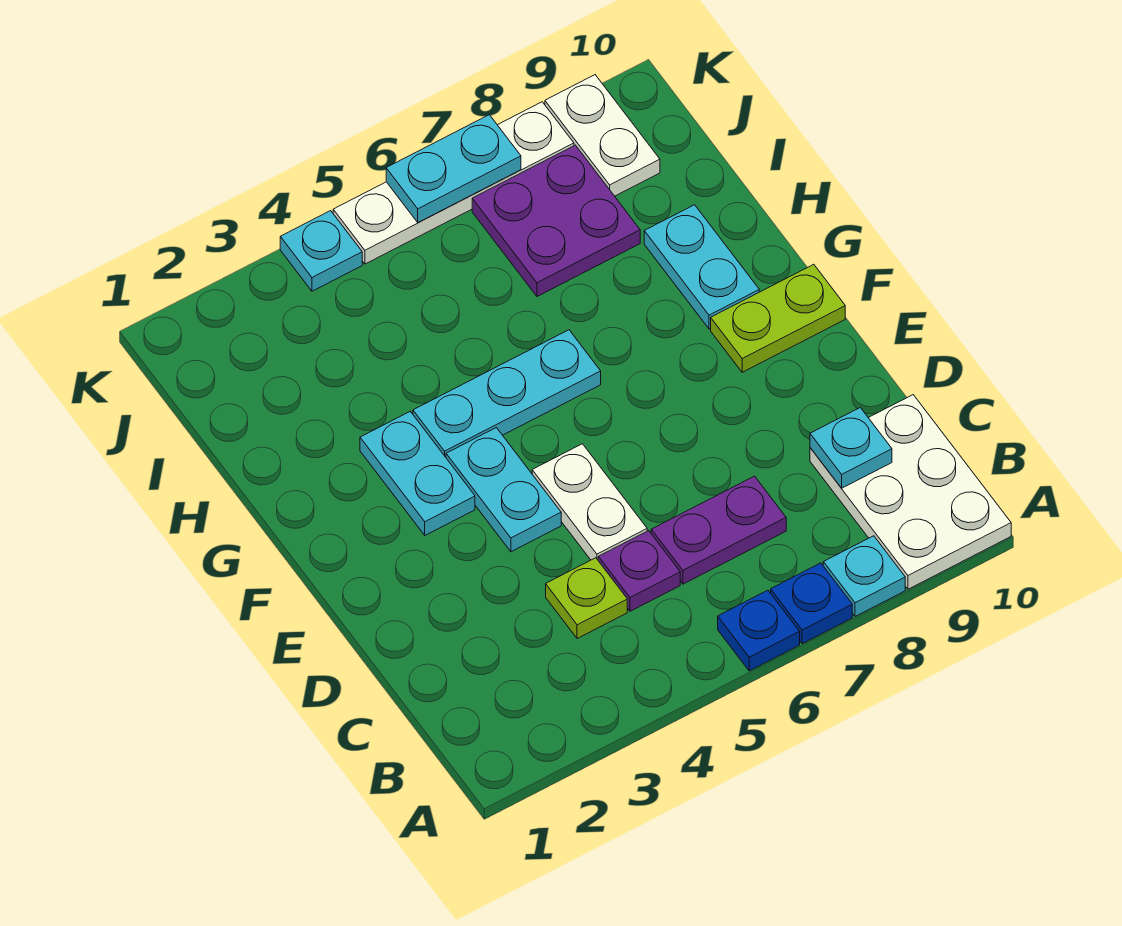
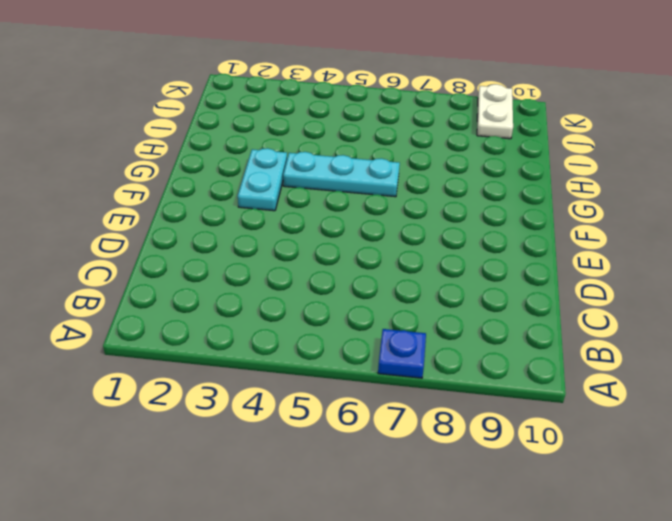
none -> blue plate A6 level 1
none -> cyan plate A8 level 1
none -> white plate A9:C10 level 1

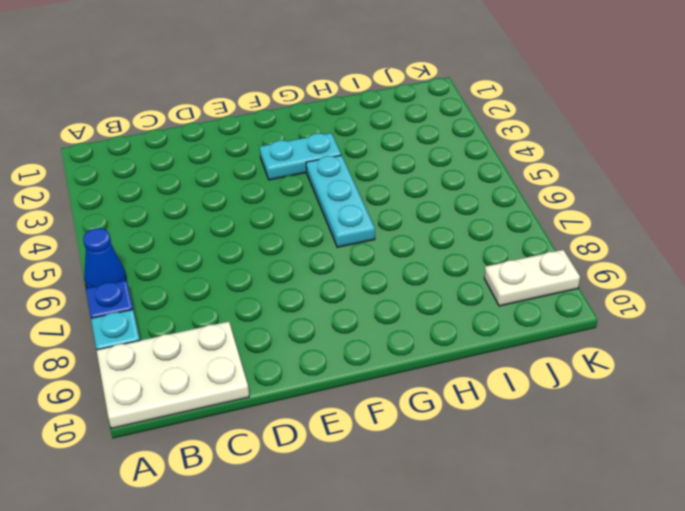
blue cone A6 level 1 -> blue plate A6 level 1
none -> lime plate C4 level 1
none -> purple plate C5 level 1
none -> purple plate C6:C7 level 1

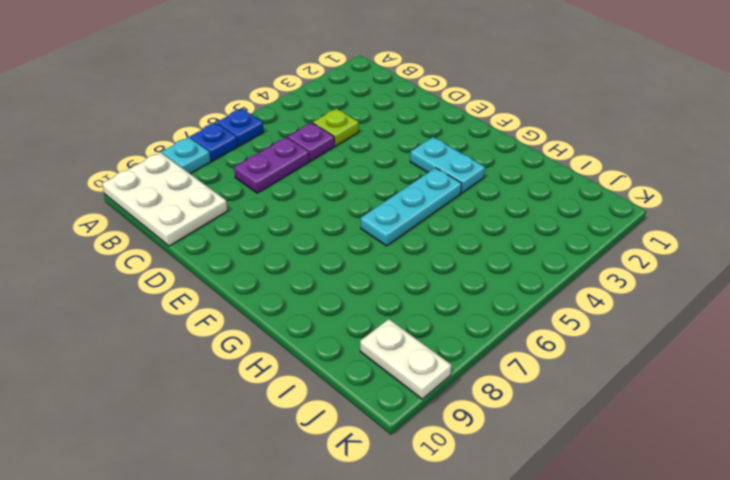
none -> white plate D5:E5 level 1
none -> cyan plate E4:F4 level 1
none -> lime plate F9:F10 level 1

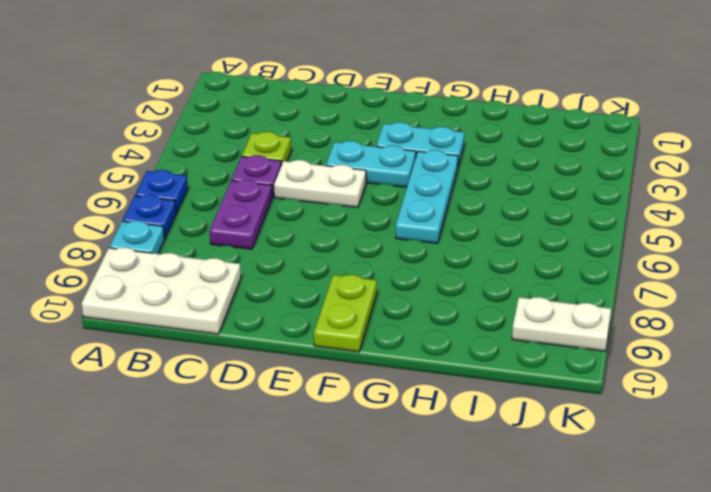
none -> cyan plate G9:H9 level 1
none -> purple plate I7:J8 level 1
none -> cyan plate K4 level 1

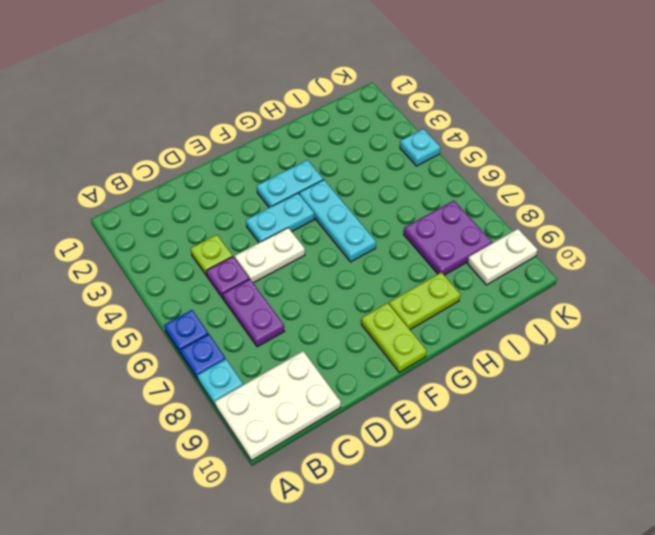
lime plate G9:H9 level 1 -> cyan plate G9:H9 level 1
none -> white plate K5:K8 level 1
none -> cyan plate C9 level 2
none -> cyan plate K6:K7 level 2

